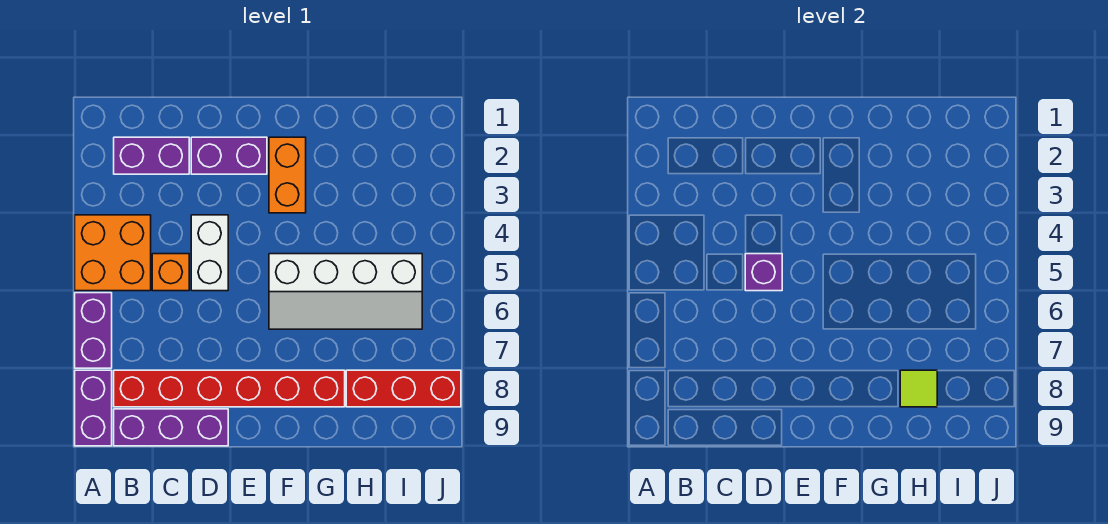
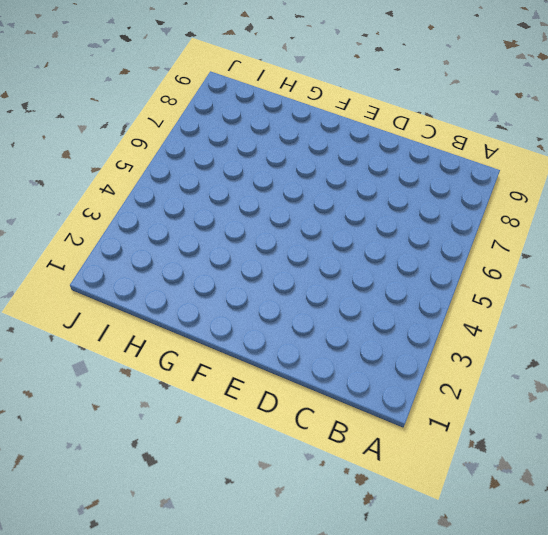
none -> orange brick A4:B5 level 1
none -> purple brick A6:A7 level 1
none -> purple brick A8:A9 level 1

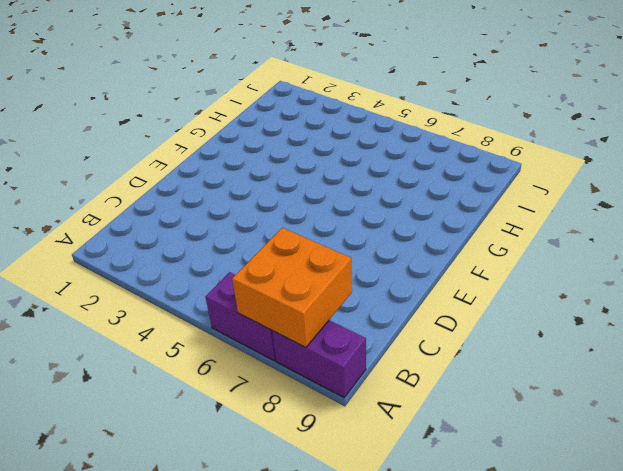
orange brick A7:B8 level 2 -> orange brick A4:B5 level 1
none -> purple brick B2:C2 level 1
none -> red brick B8:G8 level 1
none -> purple brick B9:D9 level 1

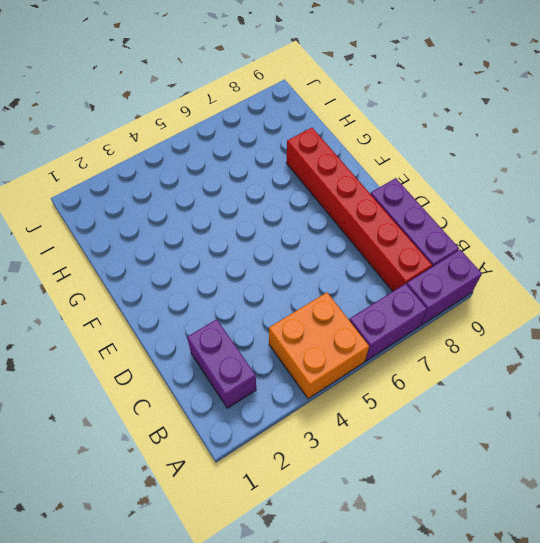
none -> orange brick C5 level 1
none -> purple brick D2:E2 level 1
none -> white brick D4:D5 level 1

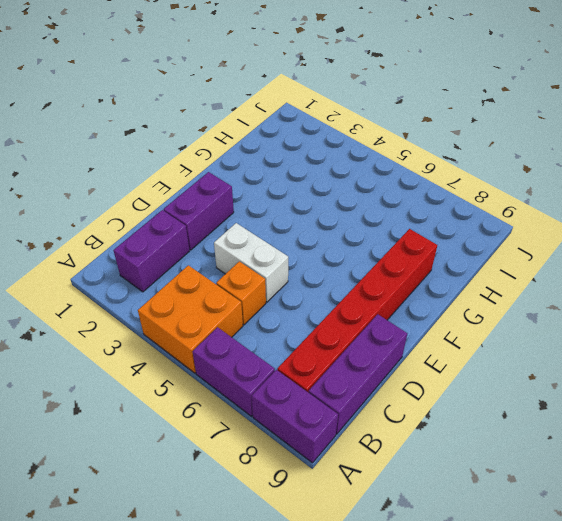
none -> orange brick F2:F3 level 1
none -> white slope F5:I6 level 1 top 5
none -> red brick H8:J8 level 1

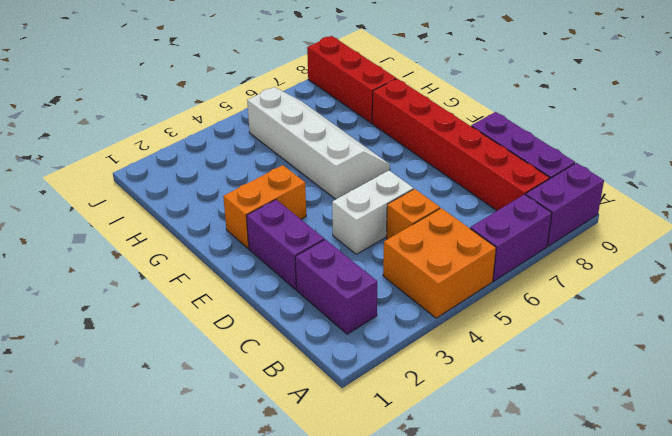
none -> purple brick D5 level 2
none -> lime tile H8 level 2

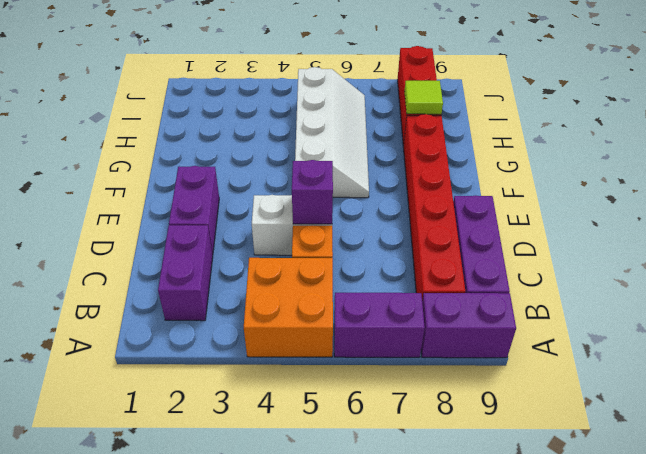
none -> orange brick F2:F3 level 1

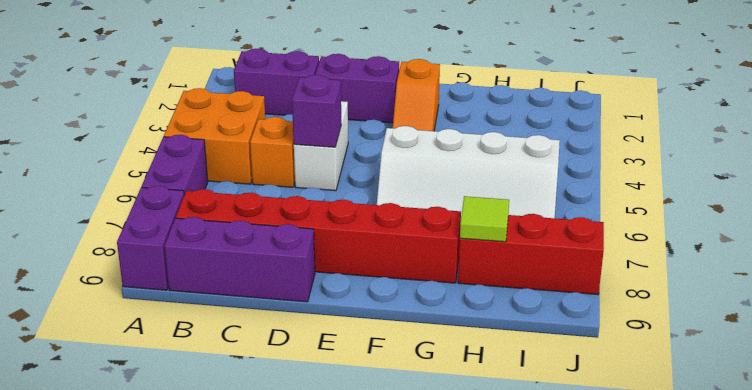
orange slope F2:F3 level 1 top 2 -> orange brick F2:F3 level 1

